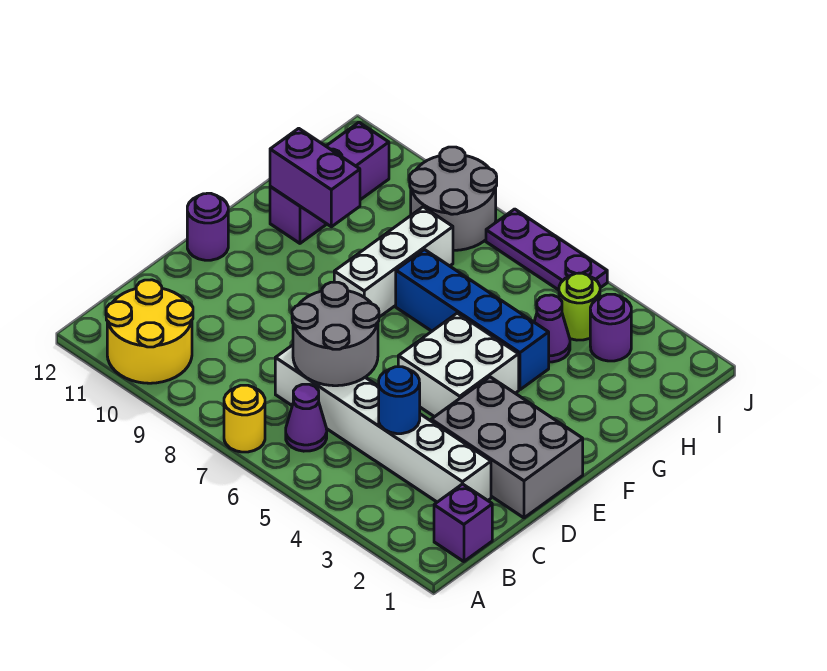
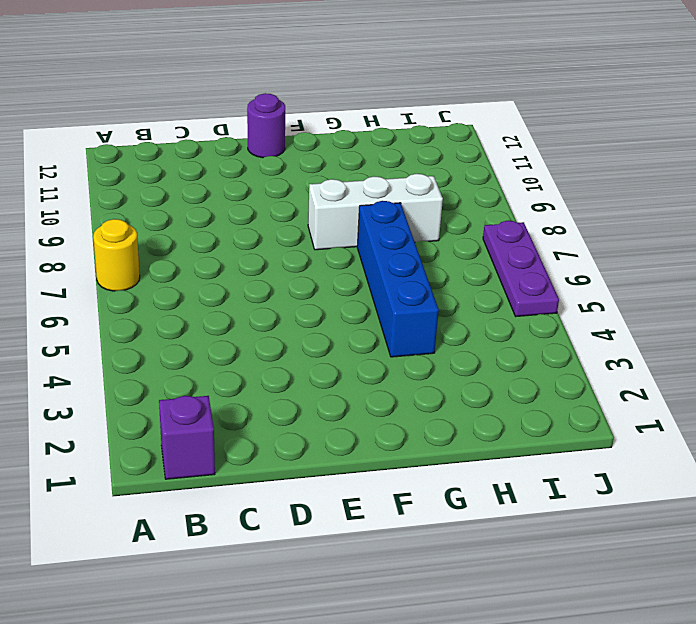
none -> yellow round brick A10:B11 level 1
none -> purple cone B6 level 1
none -> white brick C2:C7 level 1

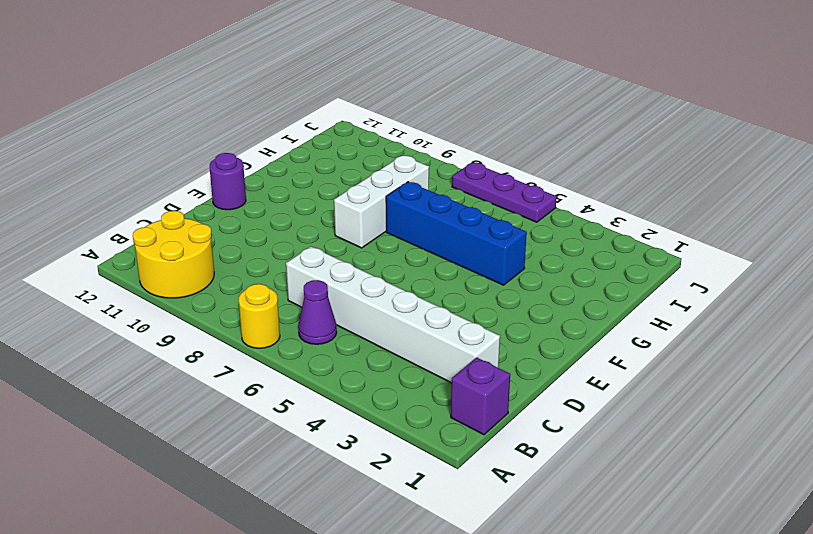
none -> grey brick D1:E3 level 1
none -> white brick E4:F5 level 1
none -> purple brick G11:I11 level 1

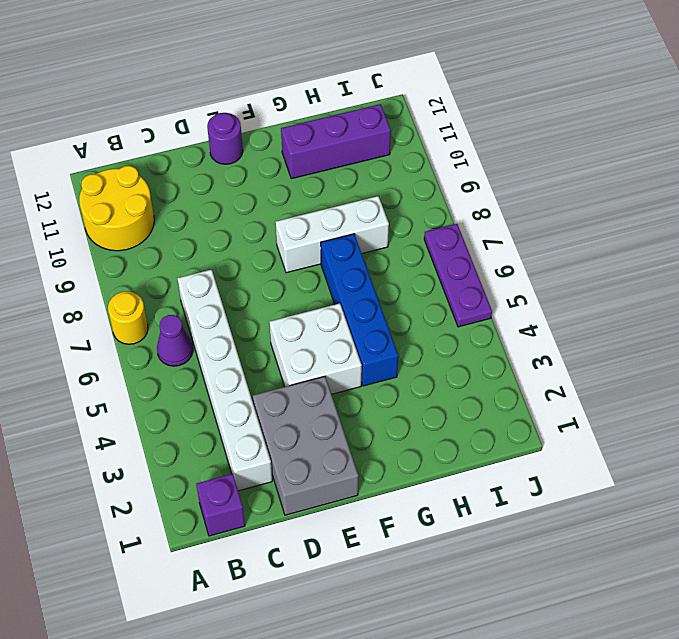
none -> purple cone H4 level 1
none -> purple round brick I3 level 1
none -> lime round brick I4 level 1

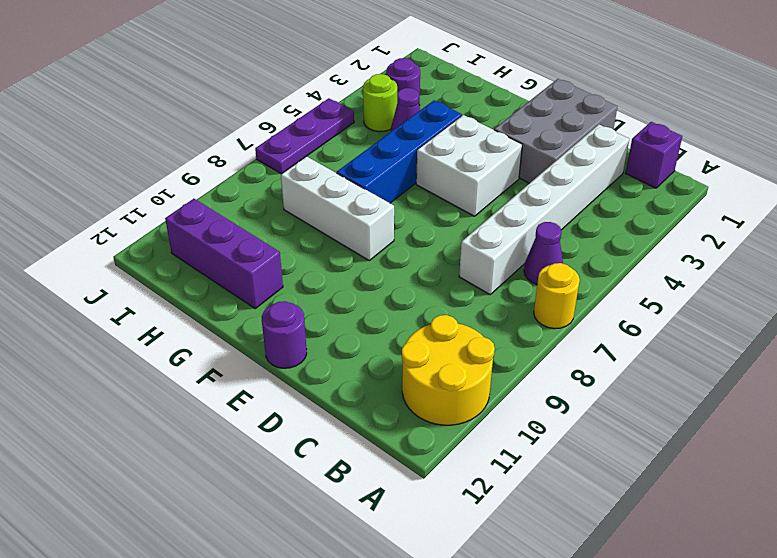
none -> grey round brick I8:J9 level 1
none -> blue round brick C4 level 2
none -> grey round brick C6:D7 level 2

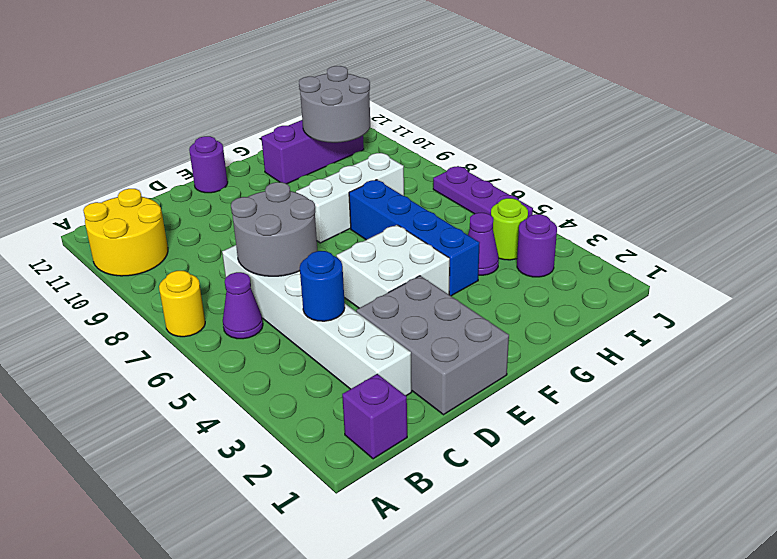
grey round brick H10:I11 level 2 -> grey round brick I8:J9 level 1
none -> purple brick G10:G11 level 2

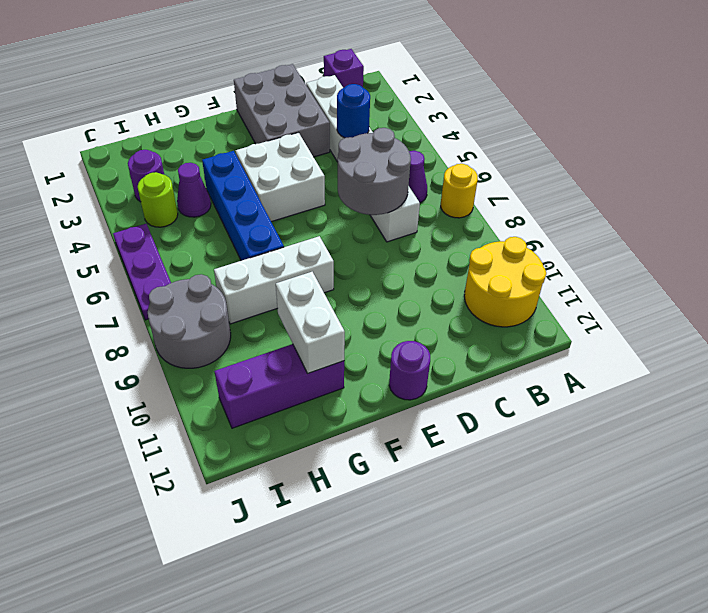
white brick G10:G11 level 2 -> purple brick G10:G11 level 2

